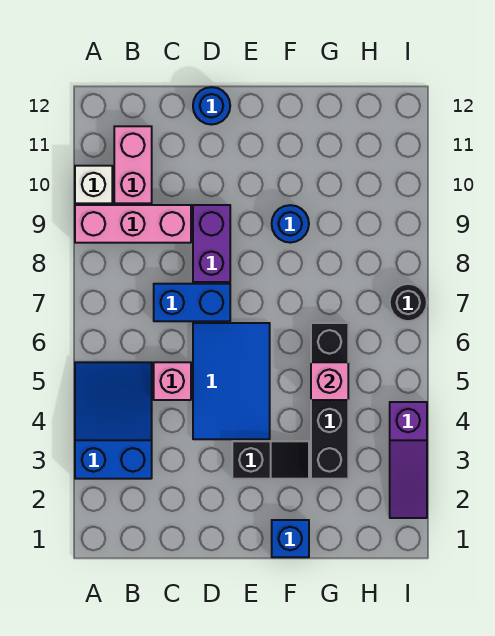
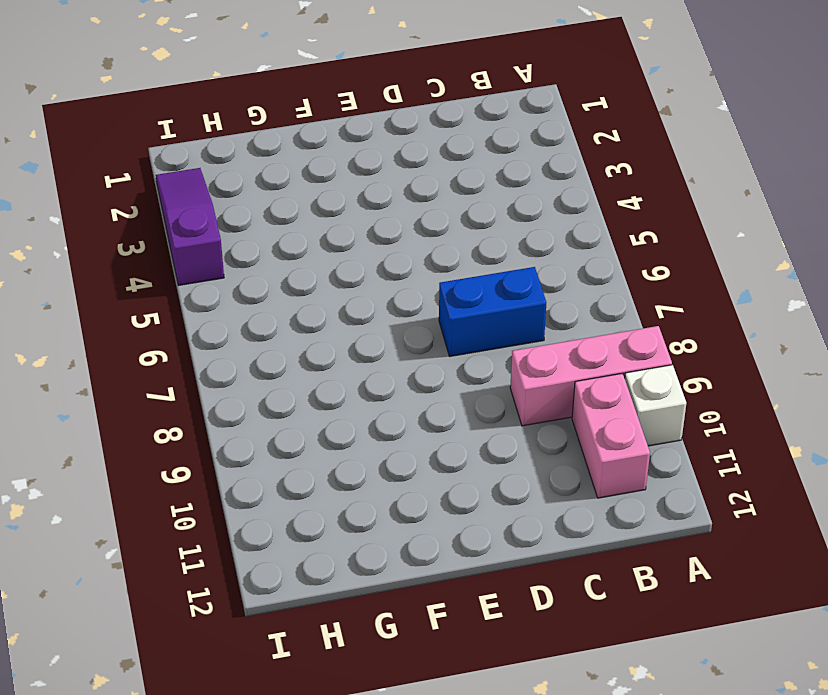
none -> blue slope A3:B5 level 1 top 3
none -> pink brick C5 level 1
none -> blue tile D4:E6 level 1

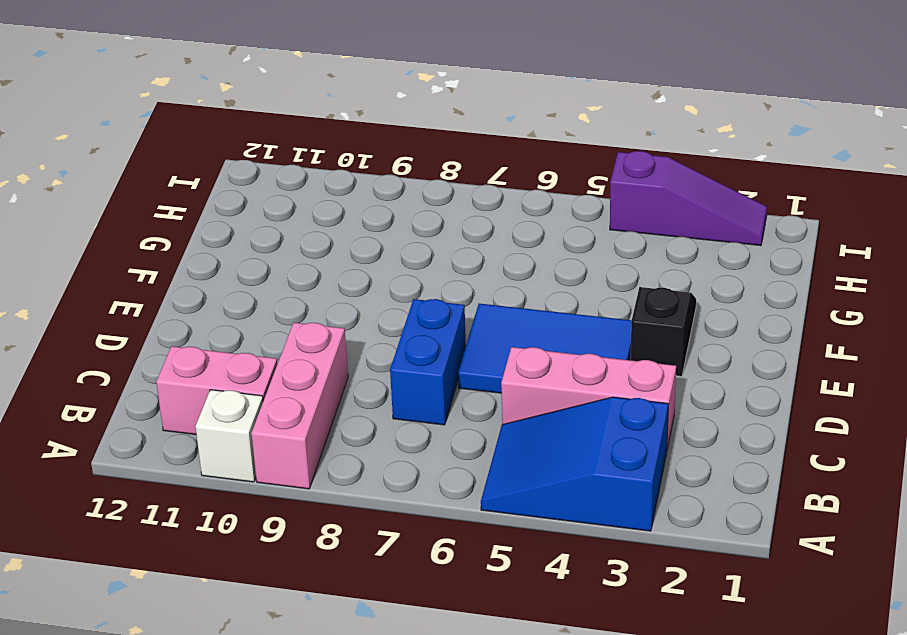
pink brick C3:C5 level 1 -> pink brick C5 level 1
none -> purple brick D8:D9 level 1
none -> blue round brick D12 level 1
none -> blue brick F1 level 1

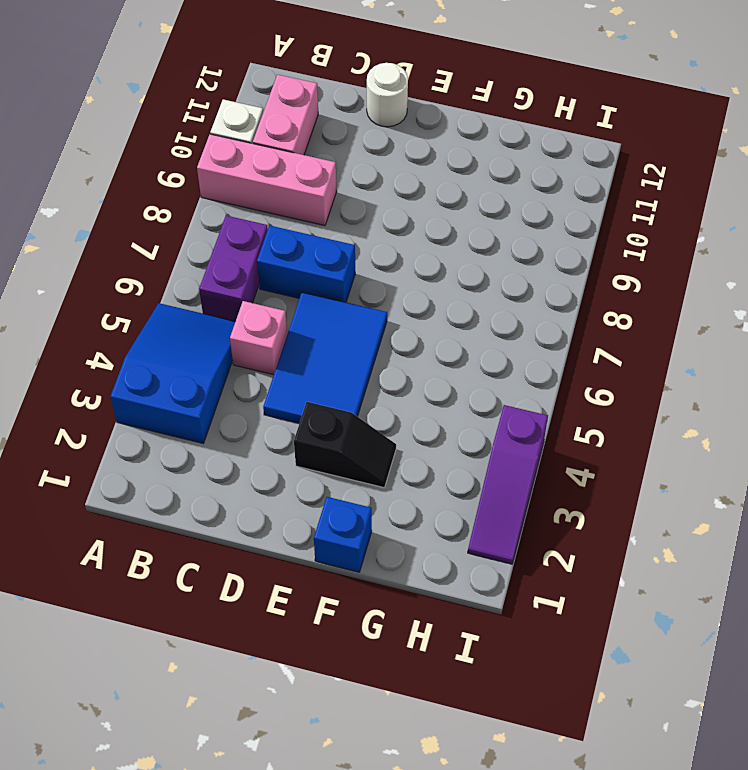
purple brick B6:B7 level 1 -> purple brick D8:D9 level 1
white round brick D12 level 1 -> blue round brick D12 level 1
none -> blue round brick F9 level 1
none -> black brick G3:G6 level 1
none -> black round brick I7 level 1

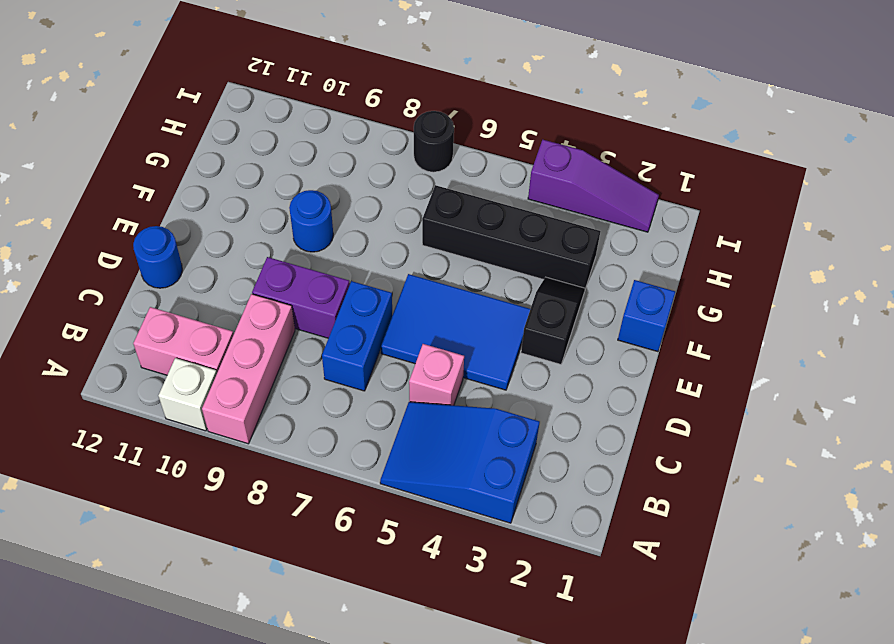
none -> pink brick G5 level 2

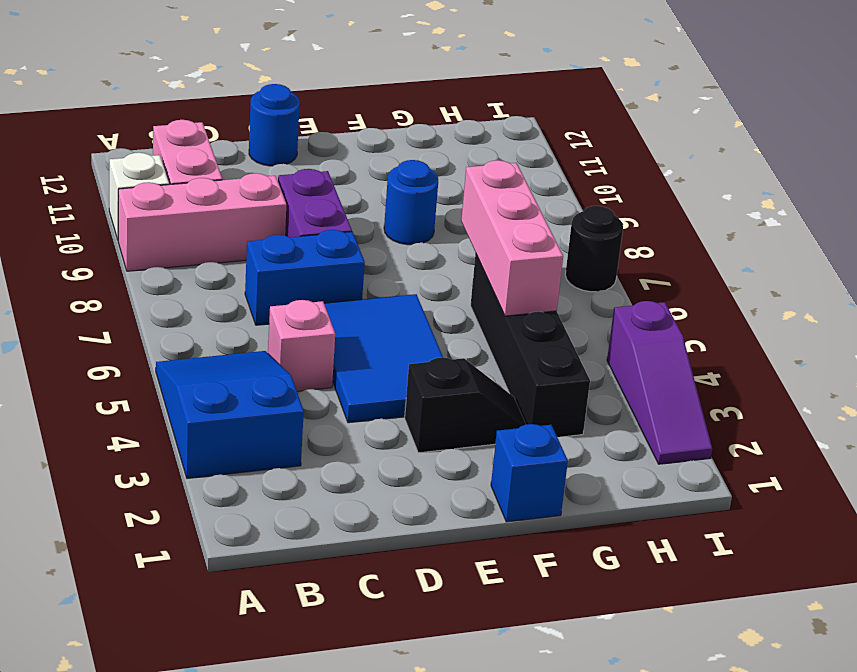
pink brick G5:G7 level 2 -> pink brick G5 level 2

